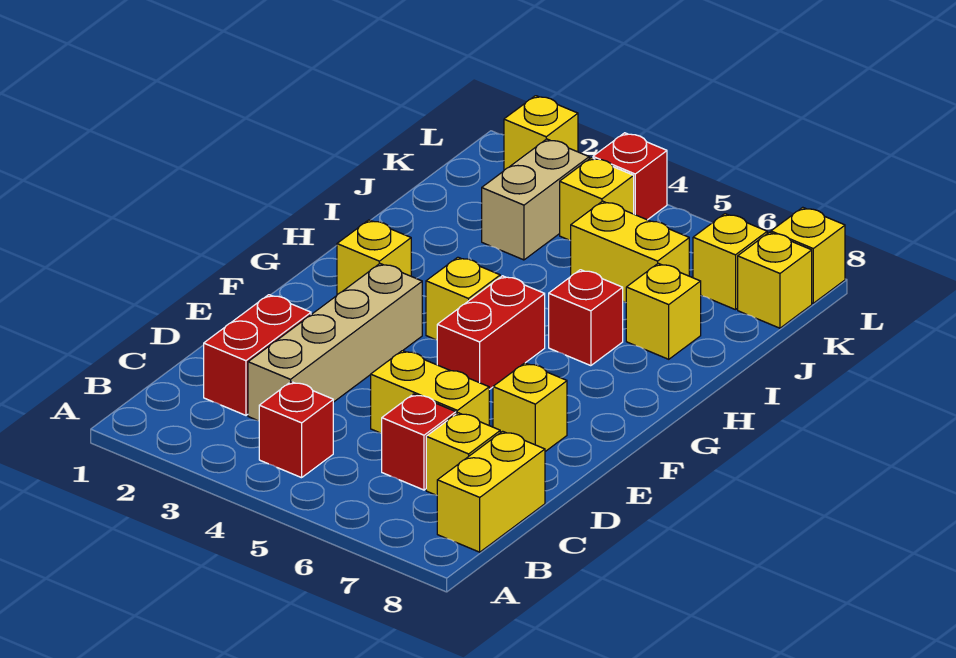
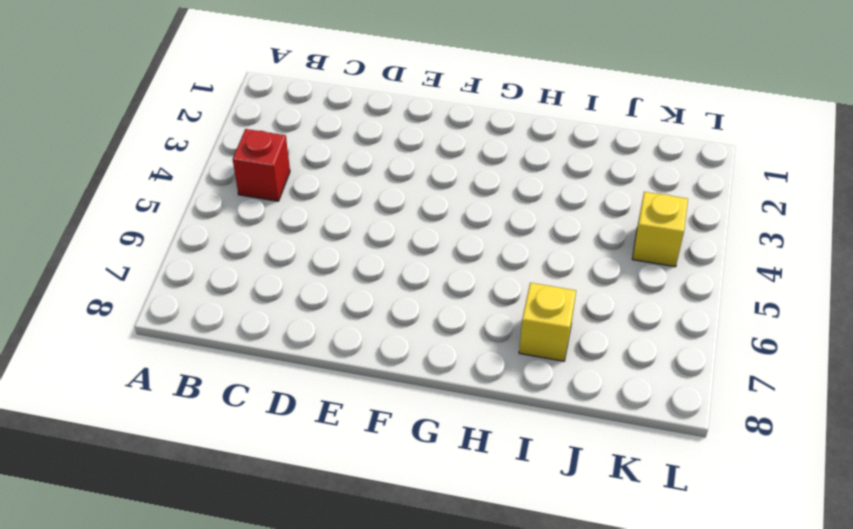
none -> yellow brick B8:C8 level 1
none -> red brick C2:D2 level 1
none -> tan brick C3:F3 level 1

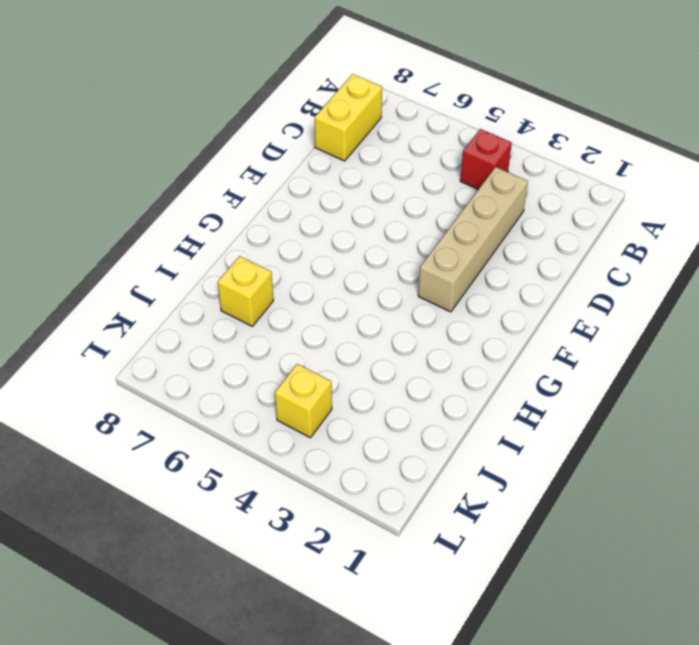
none -> red brick C2:D2 level 1
none -> red brick C6 level 1
none -> yellow brick C7 level 1

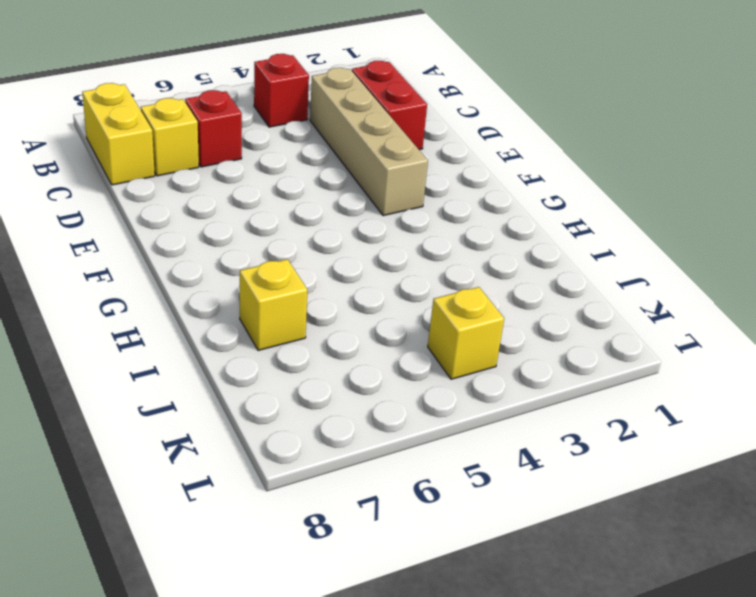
none -> yellow brick D5:D6 level 1
none -> yellow brick E7 level 1
none -> red brick F5:G5 level 1

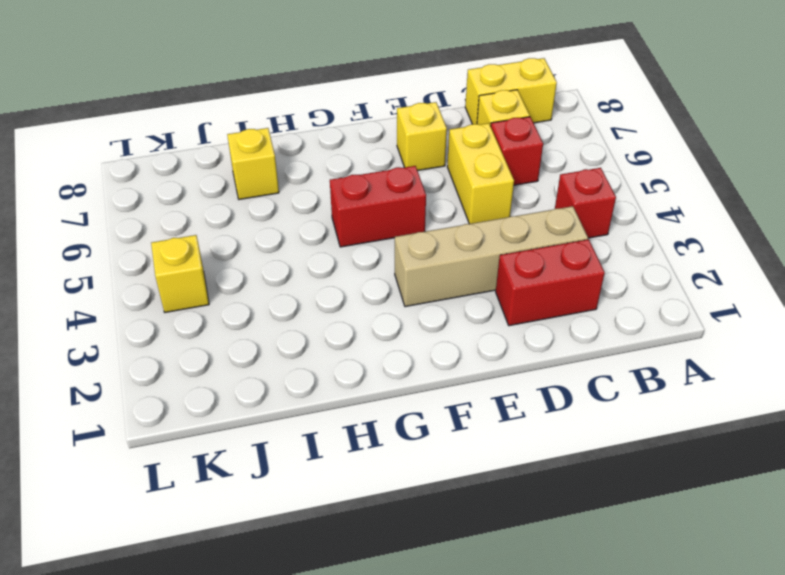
none -> yellow brick G2 level 1
none -> yellow brick G4 level 1
none -> red brick H6 level 1

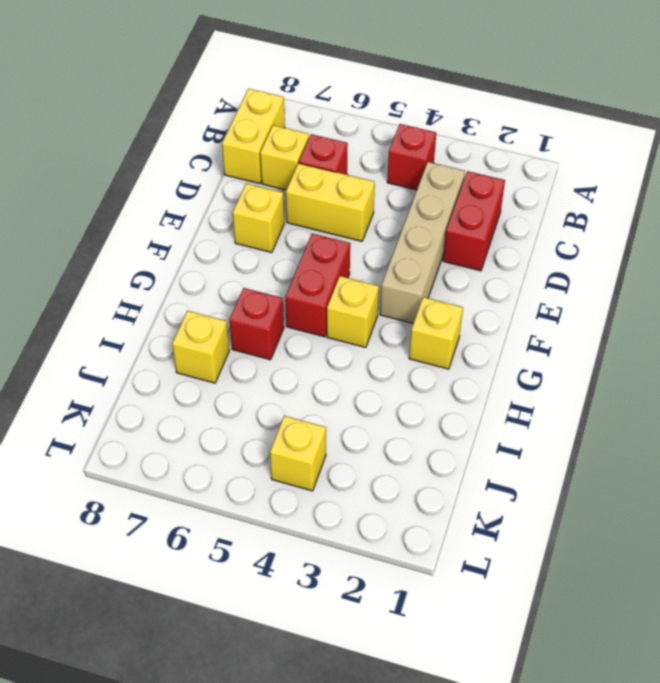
none -> tan brick J3:K3 level 1
none -> yellow brick J5:J6 level 1
none -> yellow brick K7 level 1

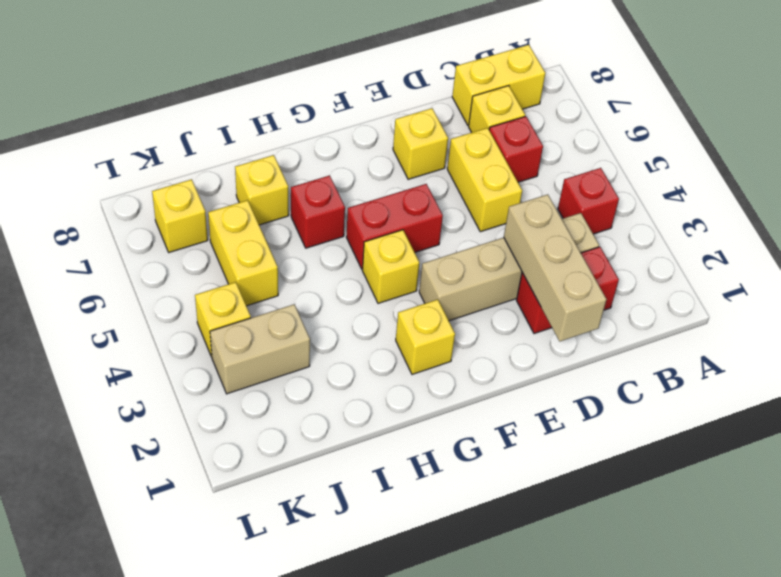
tan brick D1:D3 level 2 -> none
none -> yellow brick K8 level 1
none -> yellow brick L2 level 1
none -> red brick L4 level 1

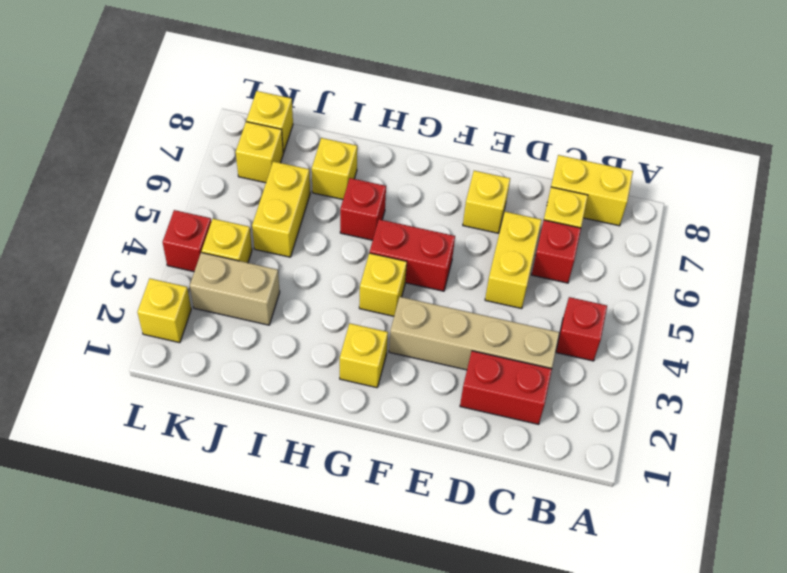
none -> yellow brick L8 level 1

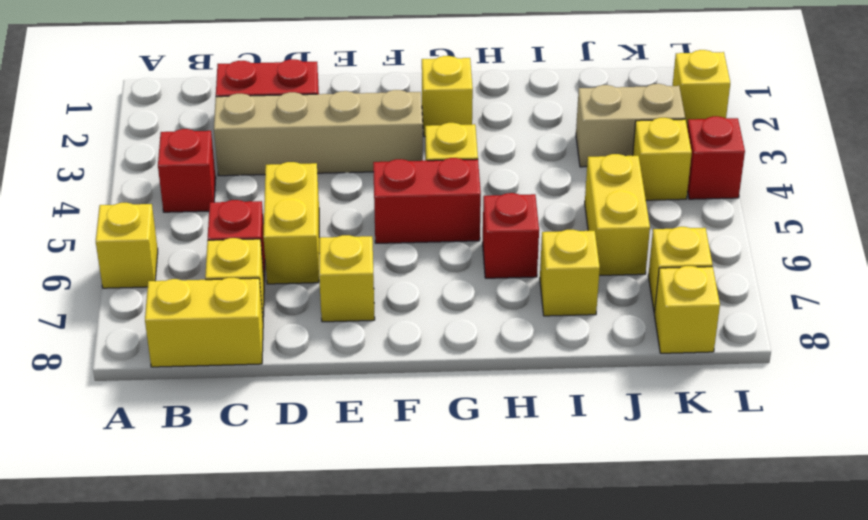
yellow brick A6 level 1 -> yellow brick L8 level 1

